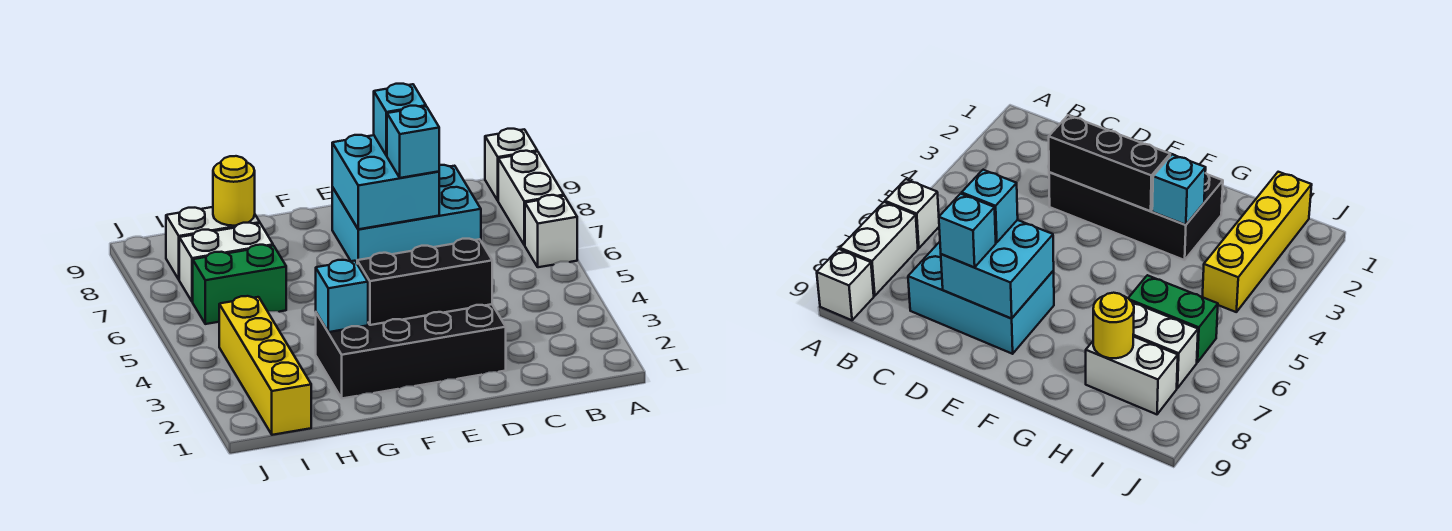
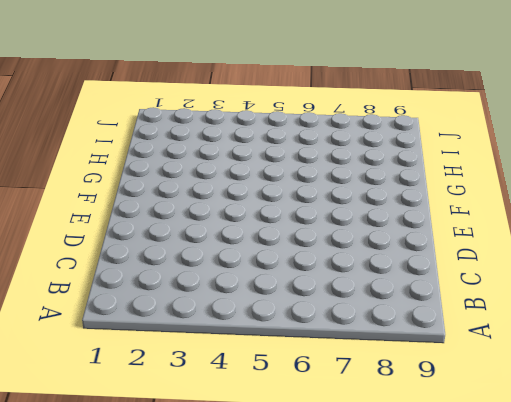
none -> white brick A6 level 1
none -> white brick A7:A8 level 1
none -> white brick A9 level 1

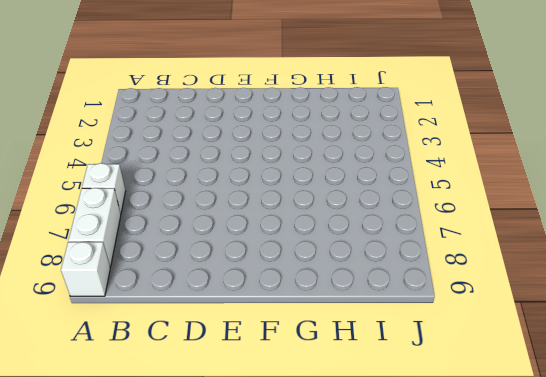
none -> cyan brick C7:E8 level 1
none -> black brick D2:G3 level 1
none -> green brick H6:I6 level 1

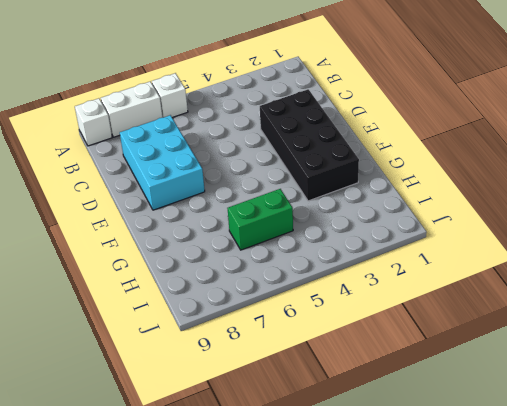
green brick H5:H6 level 1 -> green brick H6:I6 level 1
none -> white brick H7:I7 level 1
none -> white brick H8:I8 level 1
none -> yellow brick I1:I4 level 1

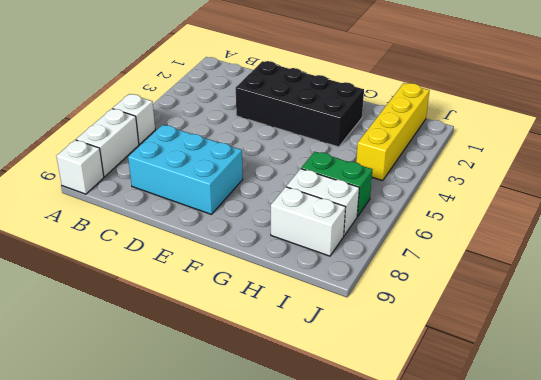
none -> black brick D3:F3 level 2
none -> cyan brick D7:E8 level 2
none -> cyan brick G3 level 2

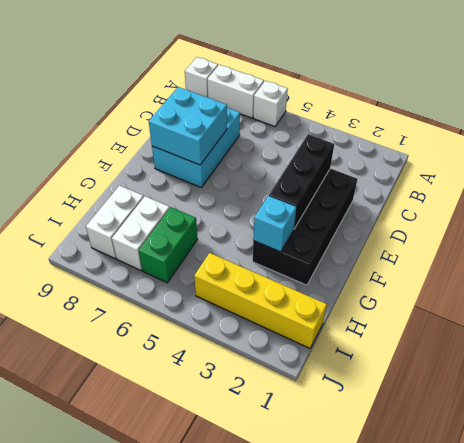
none -> yellow round brick H8 level 2
none -> cyan brick D7 level 3
none -> cyan brick D8 level 3

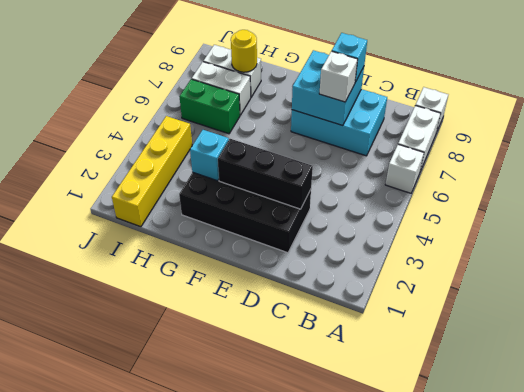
white brick D7 level 3 -> cyan brick D7 level 3

